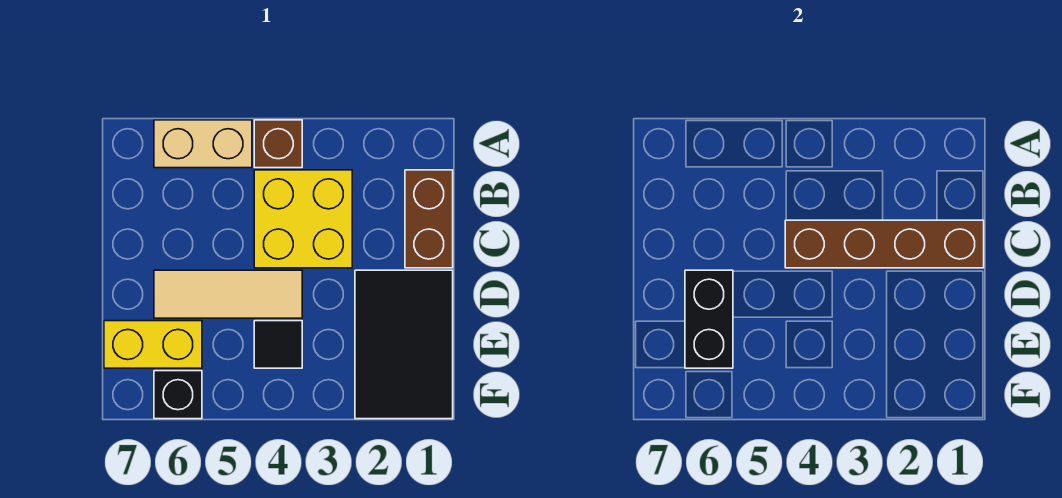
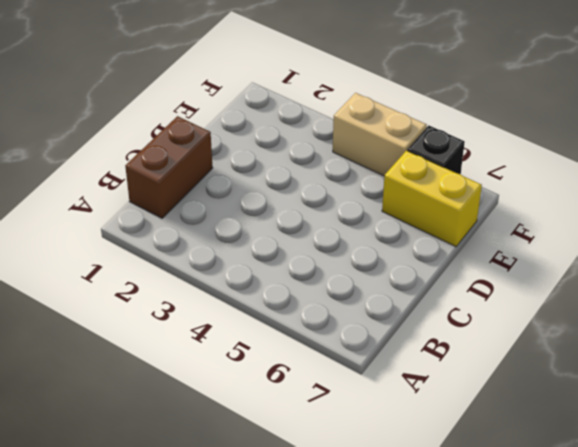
tan brick F4:F5 level 1 -> tan brick A5:A6 level 1
none -> brown brick A4 level 1
none -> yellow brick B3:C4 level 1

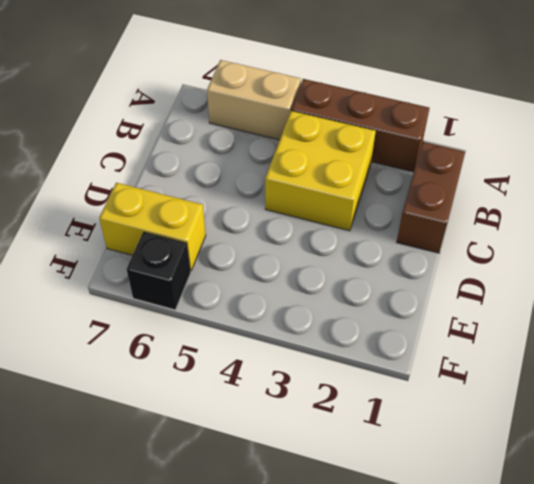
brown brick A2:A4 level 1 -> brown brick A4 level 1
none -> black tile D1:F2 level 1
none -> tan tile D4:D6 level 1

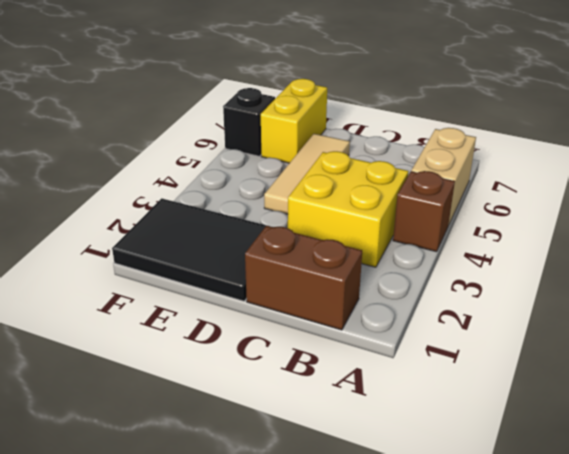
none -> black tile E4 level 1
none -> brown brick C1:C4 level 2

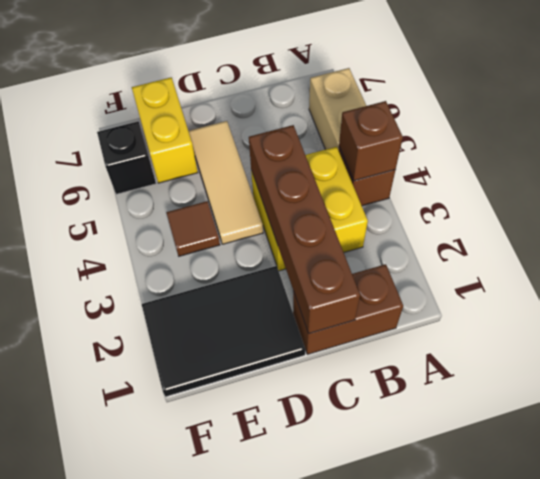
brown brick A4 level 2 -> none
brown tile E4 level 1 -> black tile E4 level 1
none -> black brick D6:E6 level 2

